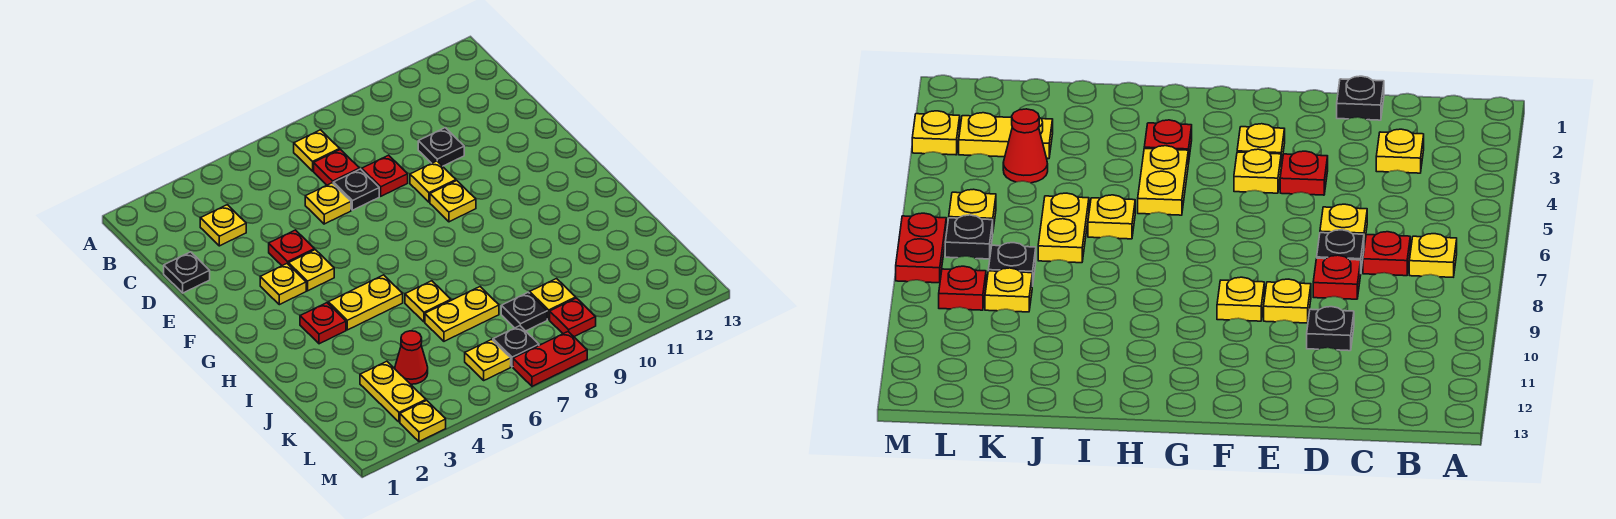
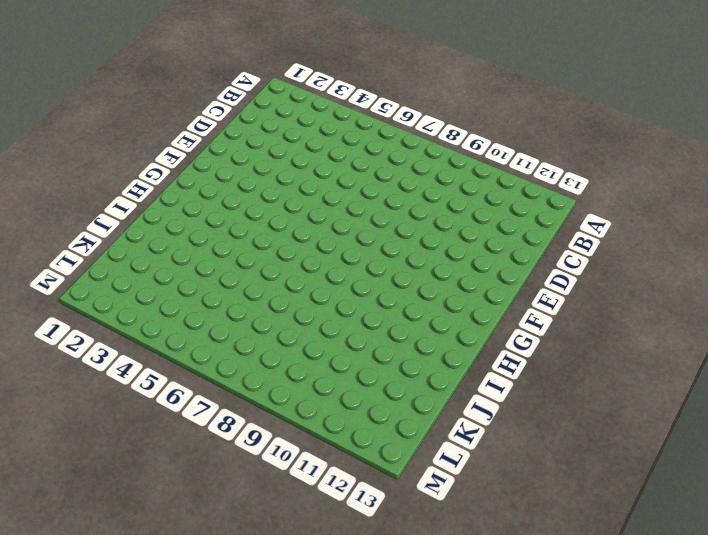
none -> yellow plate B7 level 1
none -> yellow plate C3 level 1
none -> red plate C7 level 1

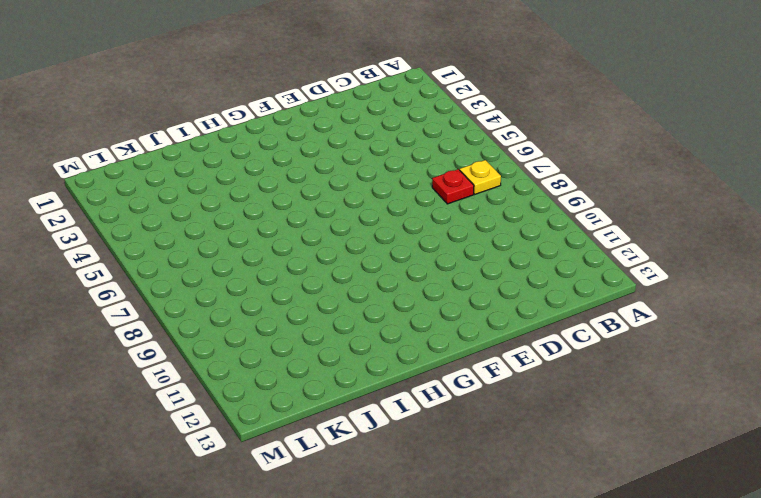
none -> yellow plate C3 level 1
none -> black plate D1 level 1
none -> yellow plate D6 level 1

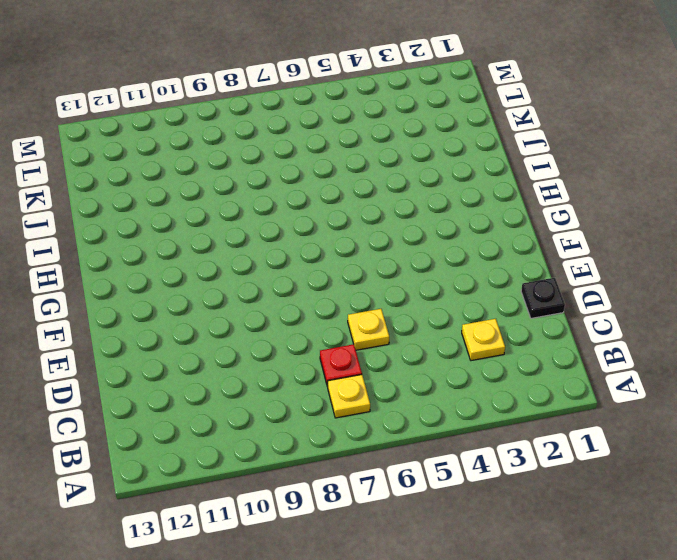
none -> black plate D7 level 1
none -> red plate D8 level 1
none -> black plate D10 level 1

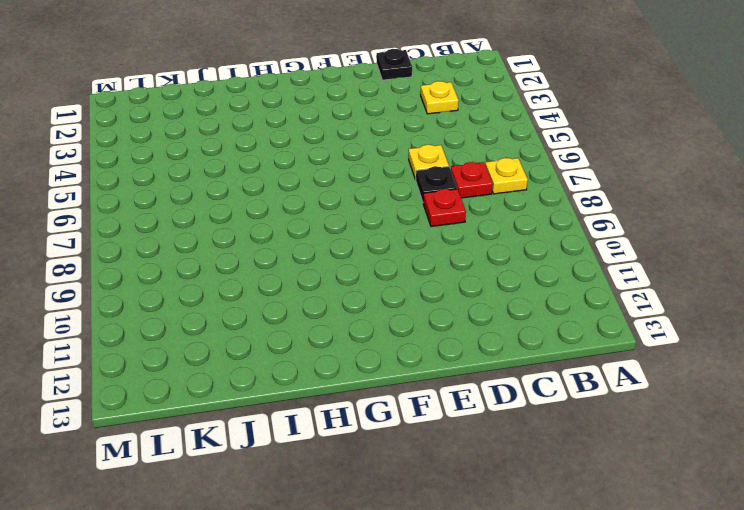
none -> black plate D10 level 1
none -> red plate E4 level 1
none -> yellow plate E9 level 1

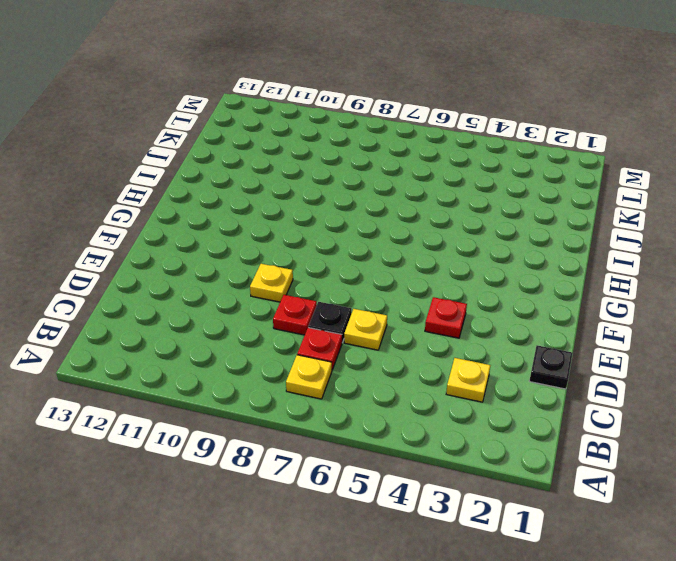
none -> black plate D10 level 1
none -> yellow plate F3 level 1
none -> yellow plate F4 level 1

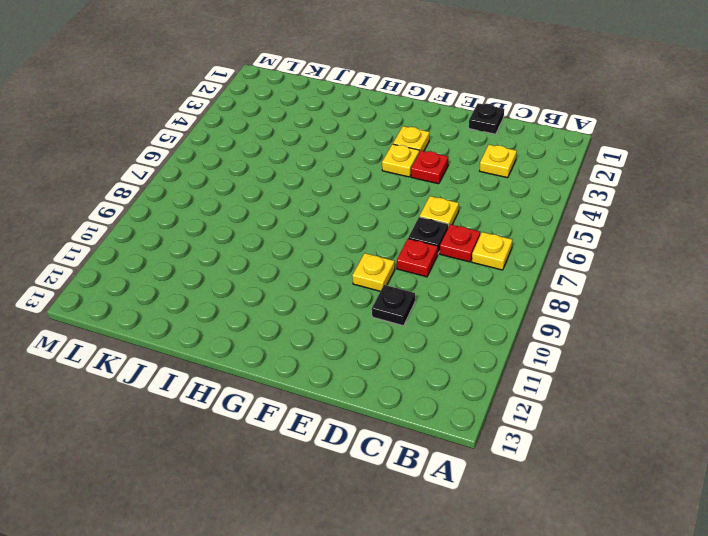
none -> yellow plate F9 level 1
none -> red plate H3 level 1
none -> yellow plate H4:H5 level 1

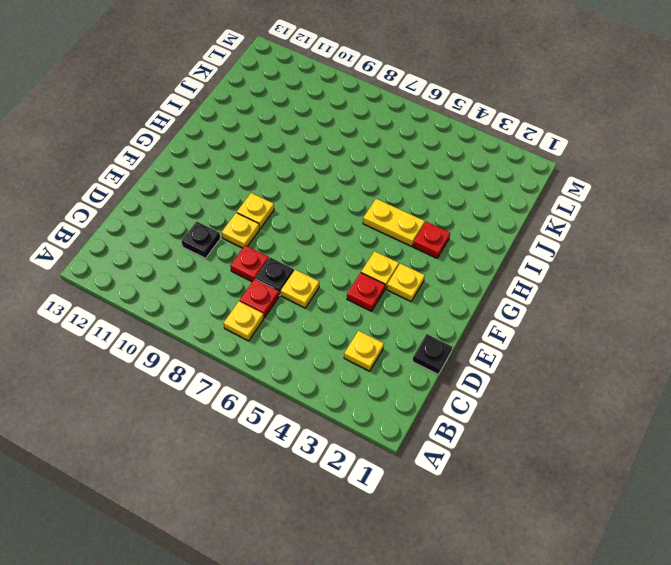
none -> yellow plate I6 level 1
none -> yellow plate J6:J7 level 1
none -> yellow plate K3:L3 level 1

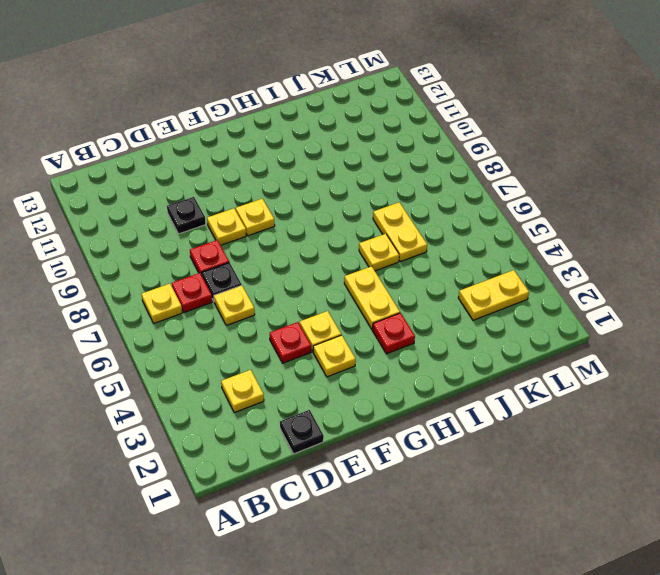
none -> red cone K4 level 1
none -> black plate K8 level 1
none -> yellow plate K9 level 1

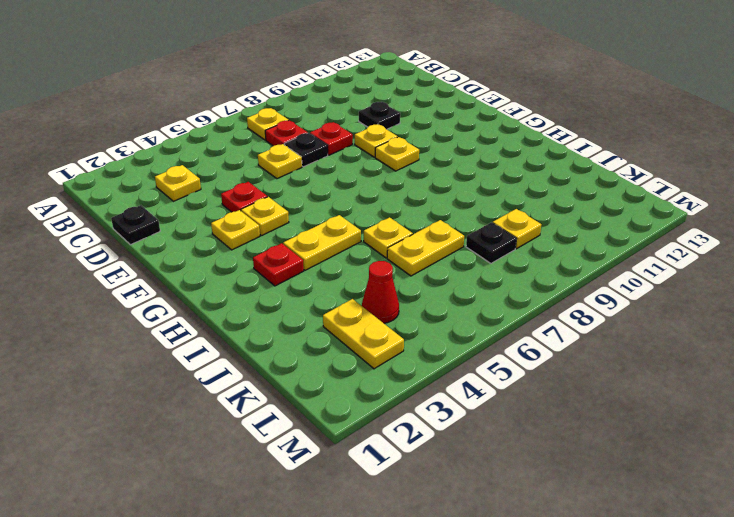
none -> yellow plate L6 level 1
none -> black plate L7 level 1
none -> red plate L9 level 1

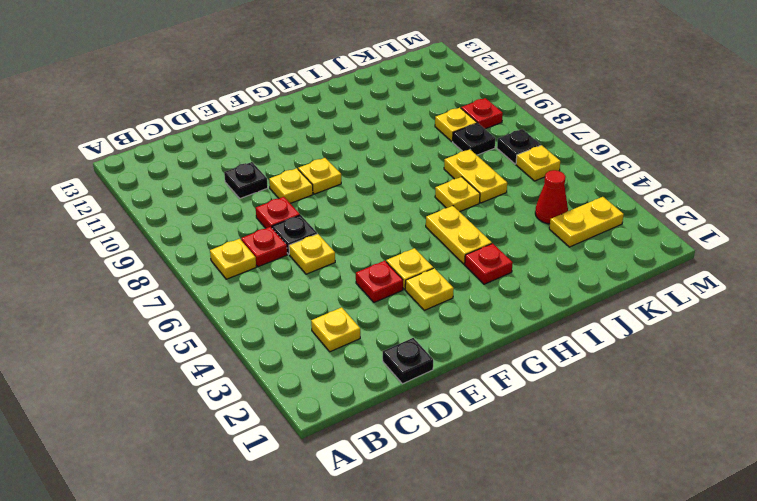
none -> yellow plate M3 level 1
none -> red plate M7:M8 level 1

